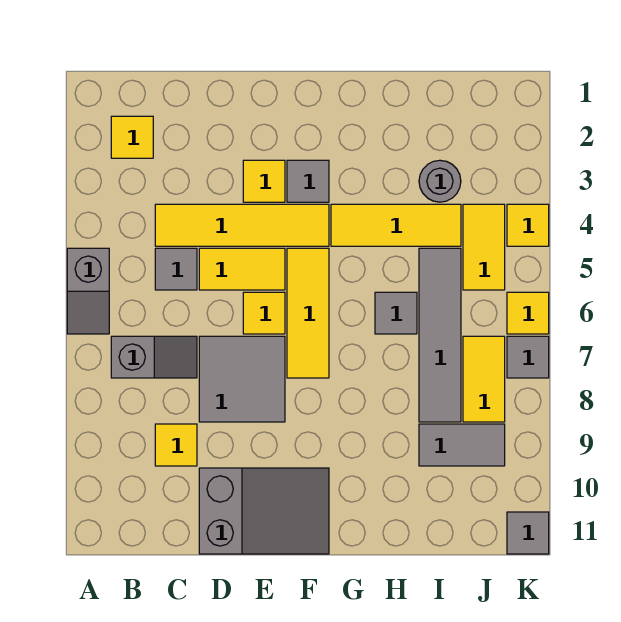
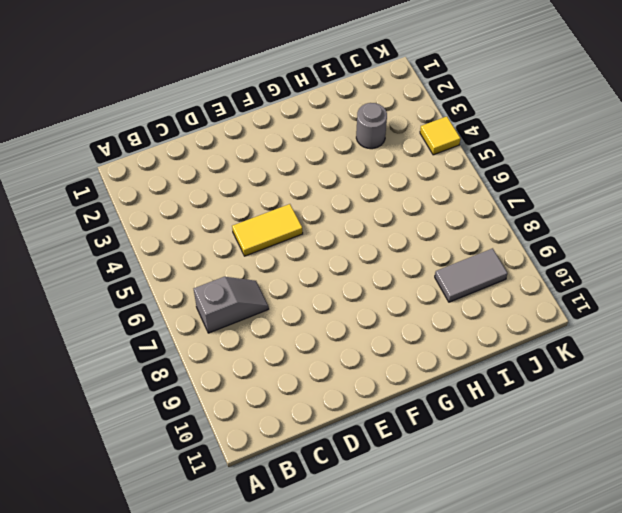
none -> grey slope A5:A6 level 1 top 5
none -> yellow tile B2 level 1
none -> yellow tile C4:F4 level 1

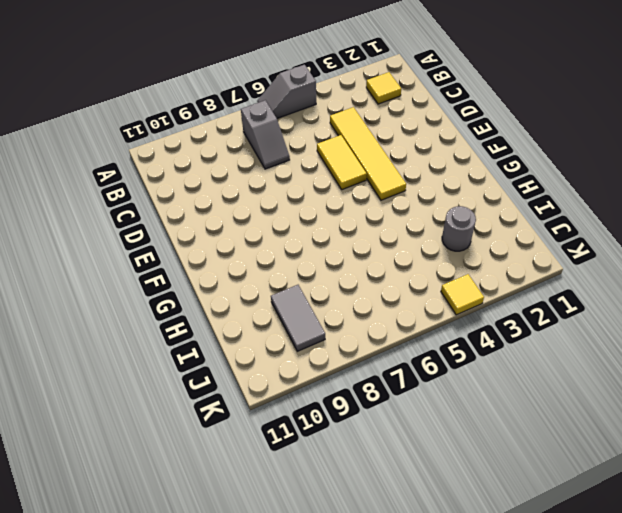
none -> grey tile C5 level 1
none -> yellow tile C9 level 1
none -> grey tile D7:E8 level 1

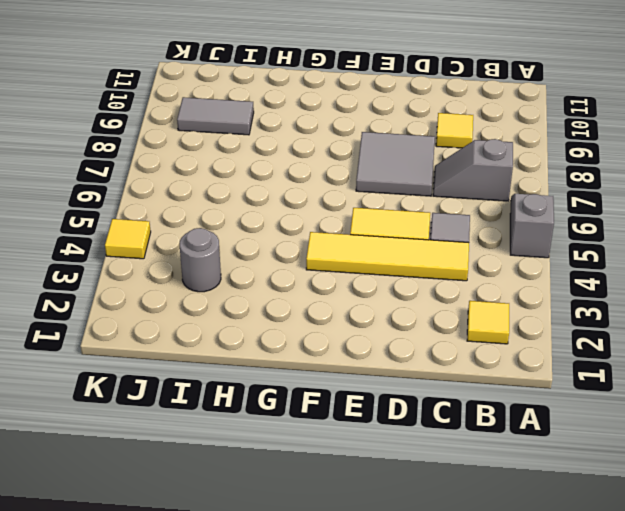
none -> grey slope D10:F11 level 1 top D
none -> yellow tile E3 level 1
none -> yellow tile E6 level 1

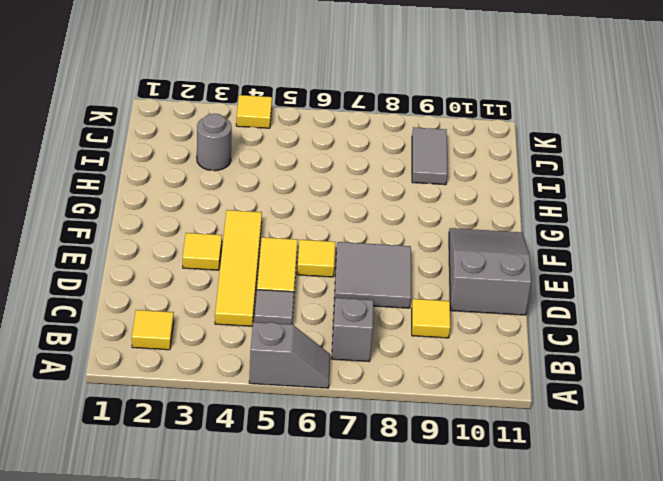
none -> grey tile F3 level 1
none -> yellow tile F5:F7 level 1
none -> yellow tile G4:I4 level 1

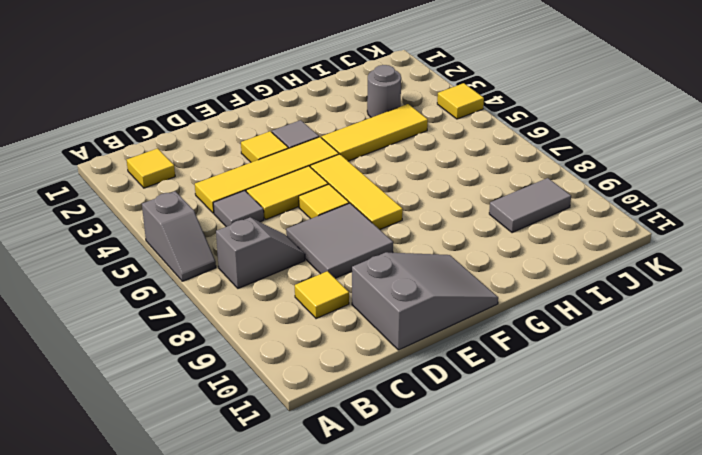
none -> grey tile H6 level 1
none -> grey tile I5:I8 level 1
none -> yellow tile J4:J5 level 1

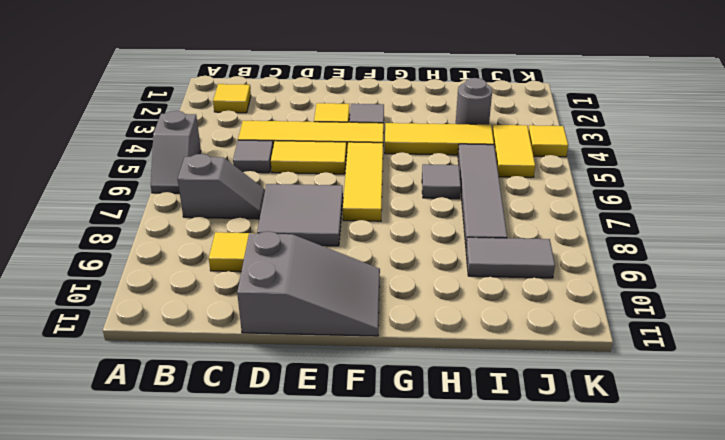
none -> yellow tile E6 level 1
none -> yellow tile J7:J8 level 1
none -> yellow tile K6 level 1

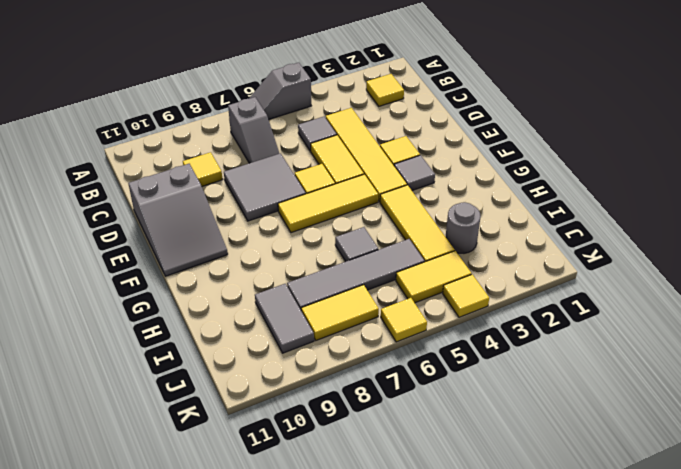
none -> grey tile K7 level 1
none -> grey tile K11 level 1

